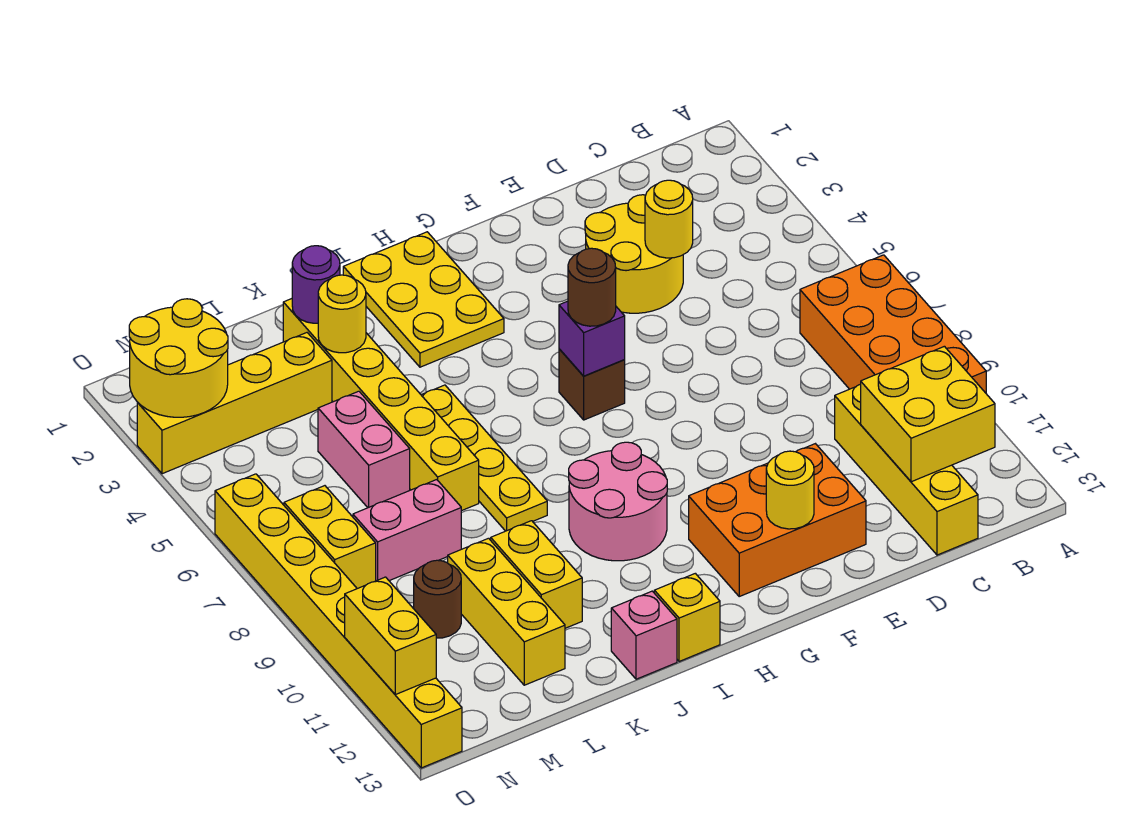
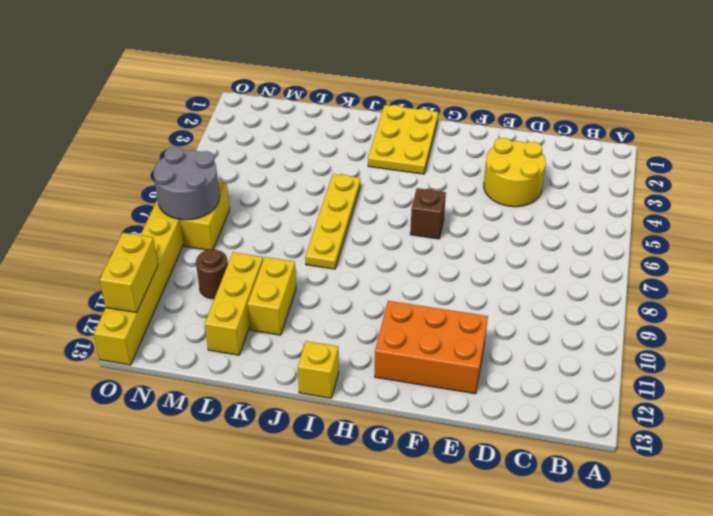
grey round brick N7:O8 level 2 -> none
none -> orange brick A7:B10 level 1
none -> yellow brick C10:C13 level 1
none -> pink round brick H9:I10 level 1

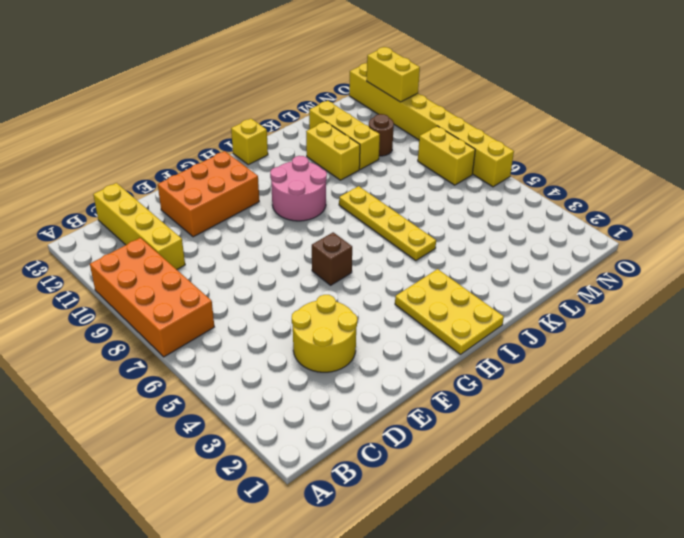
none -> pink brick J13 level 1
none -> yellow brick K2:K7 level 1
none -> yellow brick L3:O3 level 1

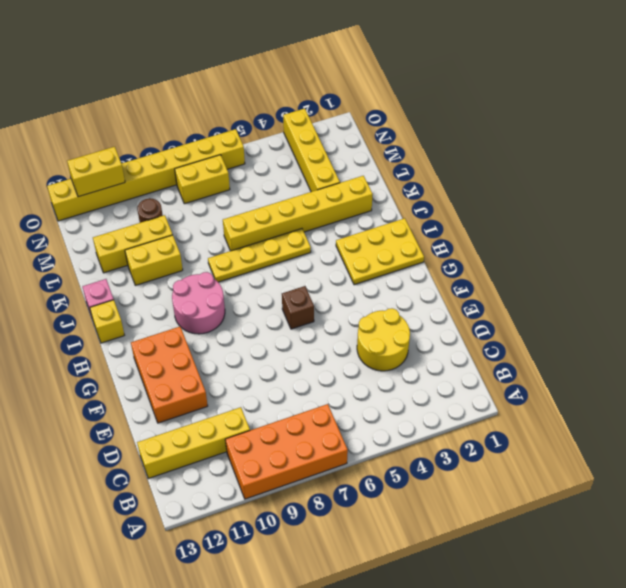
none -> pink brick L5:L6 level 1
none -> pink brick L8:M8 level 1
none -> yellow brick B11:C12 level 2

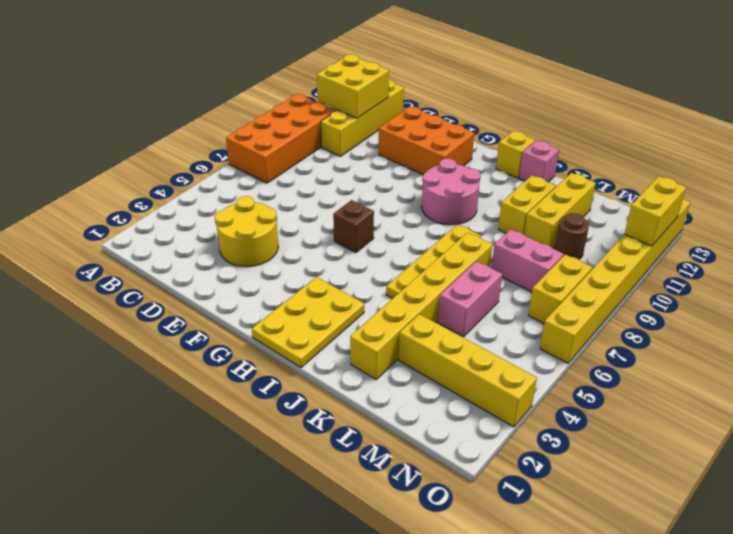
none -> yellow round brick D4 level 2
none -> yellow round brick F12 level 2
none -> purple brick G6 level 2

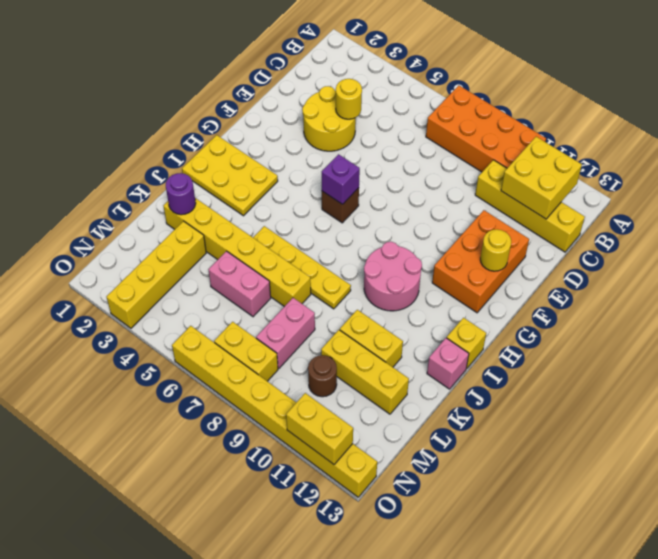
none -> yellow round brick K3 level 2
none -> yellow round brick N2:O3 level 2
none -> brown round brick G6 level 3

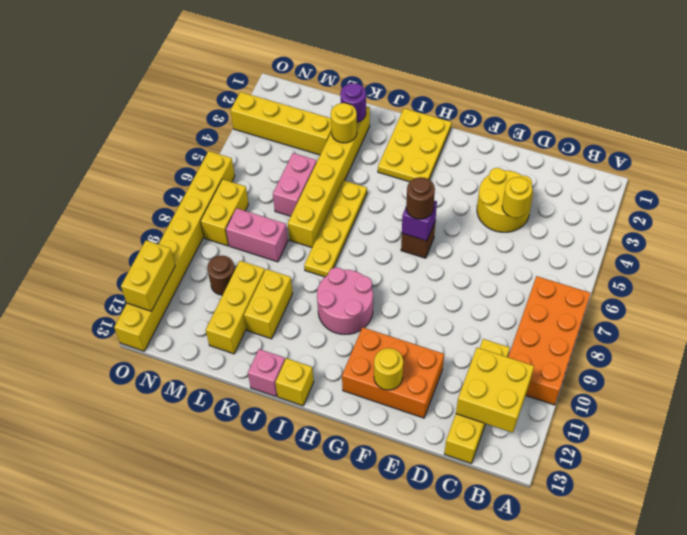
none -> yellow round brick N2:O3 level 2

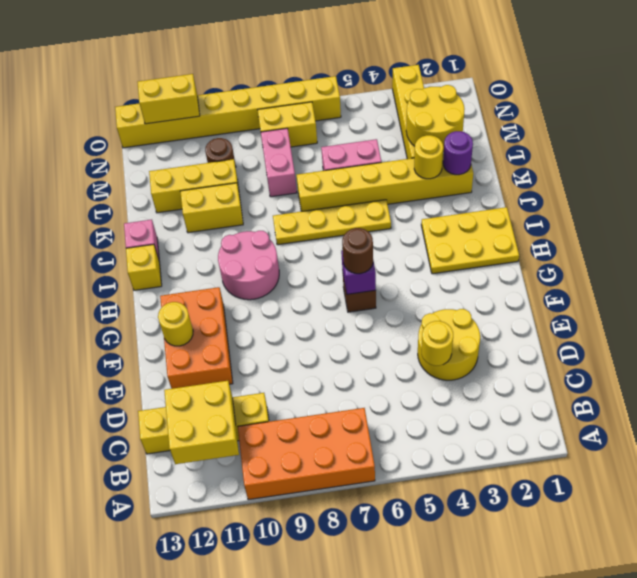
yellow round brick L2:M3 level 2 -> yellow round brick N2:O3 level 2

